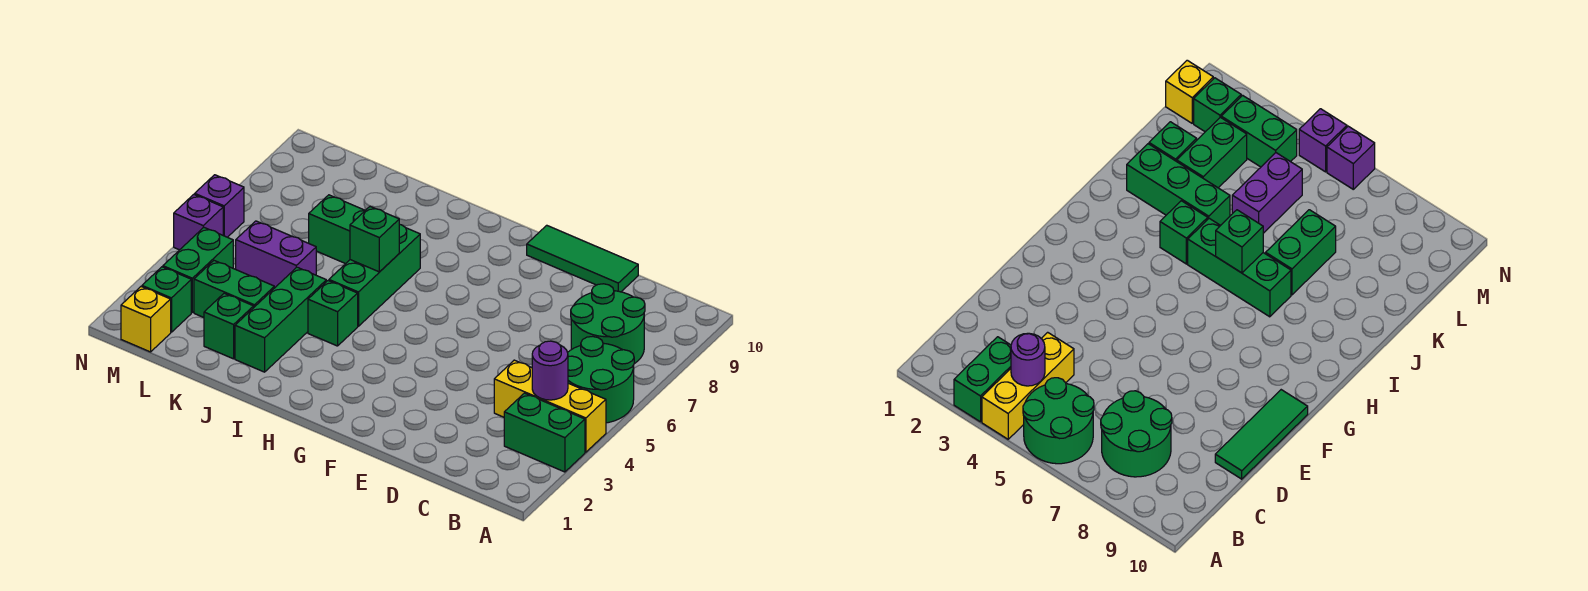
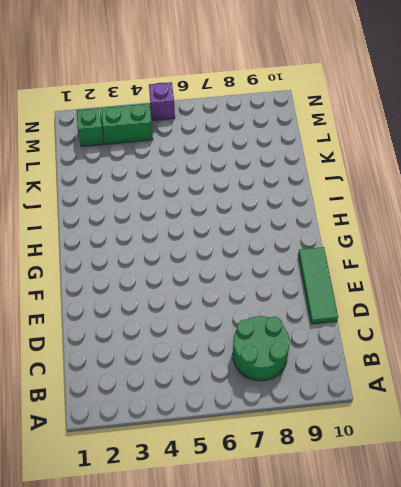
none -> green brick A3:B3 level 1
none -> yellow brick A4:C4 level 1
none -> green round brick A5:B6 level 1

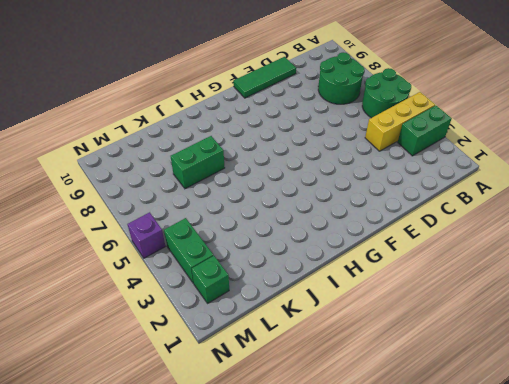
none -> green brick I4 level 1
none -> green brick I5:I7 level 1
none -> green brick J2:J4 level 1

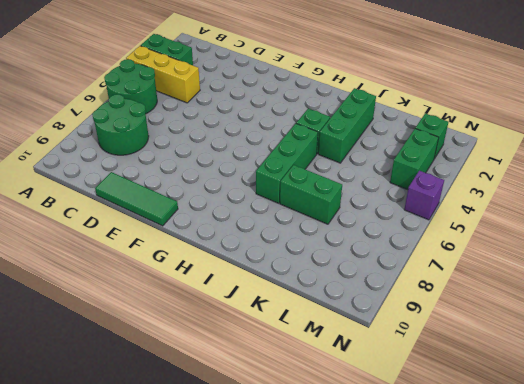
none -> green brick K2 level 1
none -> green brick K3:L3 level 1
none -> purple brick K5:L5 level 1

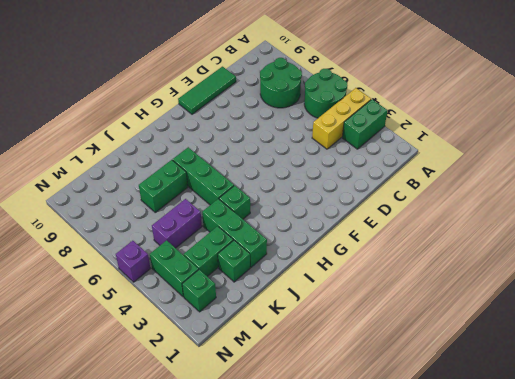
none -> yellow brick M1 level 1
none -> purple brick N6 level 1
none -> purple round brick B4 level 2

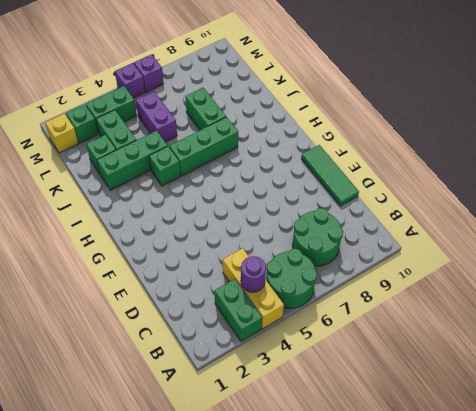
none -> green brick I6 level 2

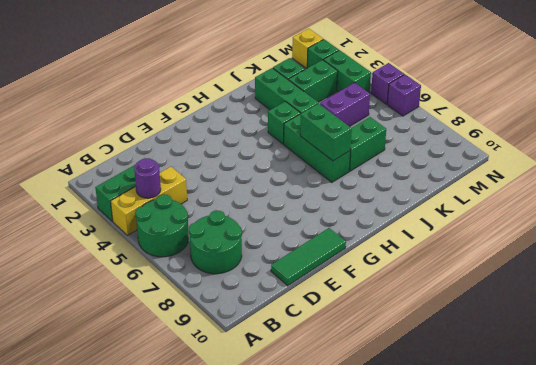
green brick I6:I7 level 2 -> green brick I6 level 2

